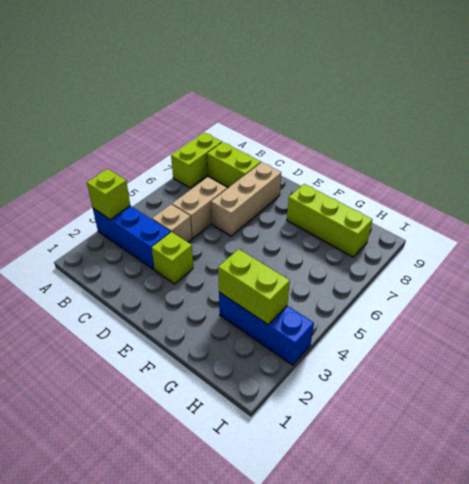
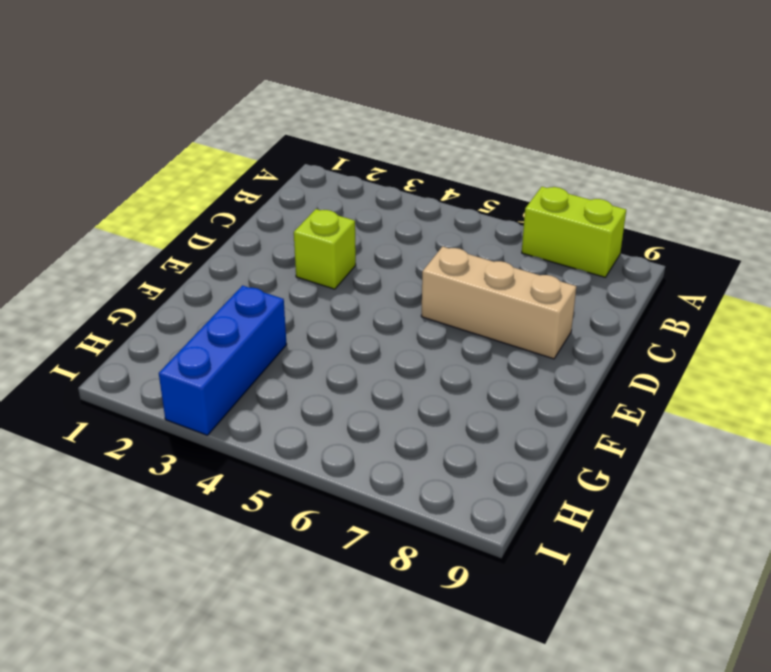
none -> blue brick A3:C3 level 1
none -> lime brick B8:C8 level 1

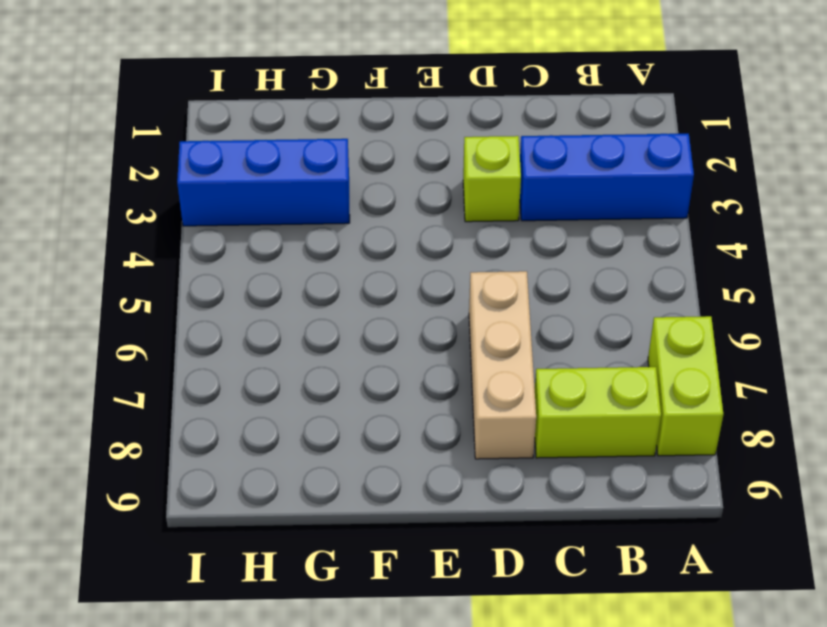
none -> tan brick C4 level 1
none -> tan brick C5:C6 level 1

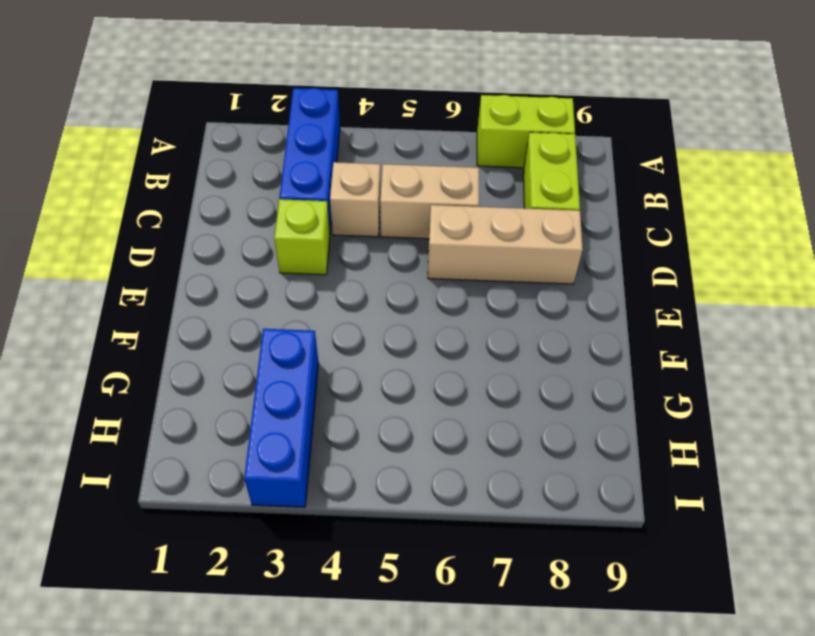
none -> lime brick F8:H8 level 1
none -> lime brick A3 level 2

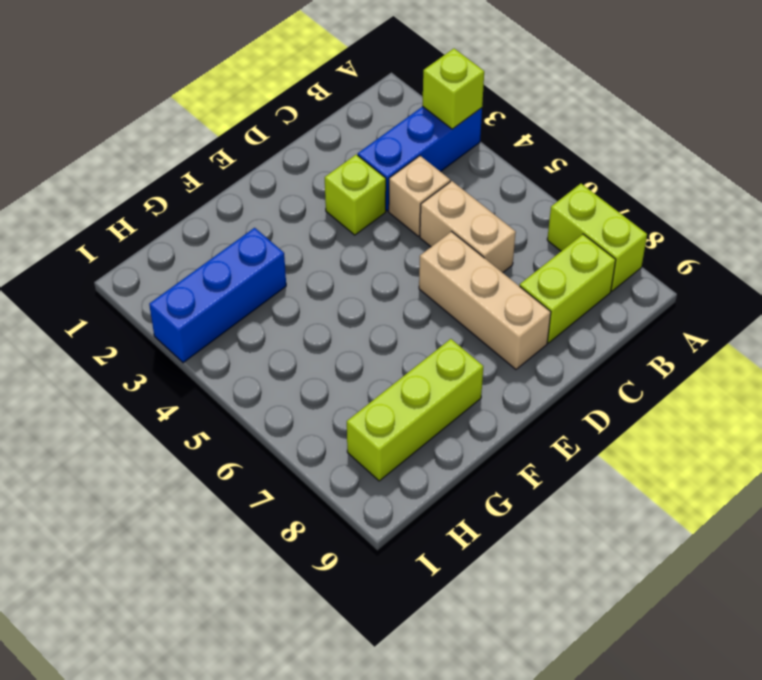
none -> lime brick G3:H3 level 2

